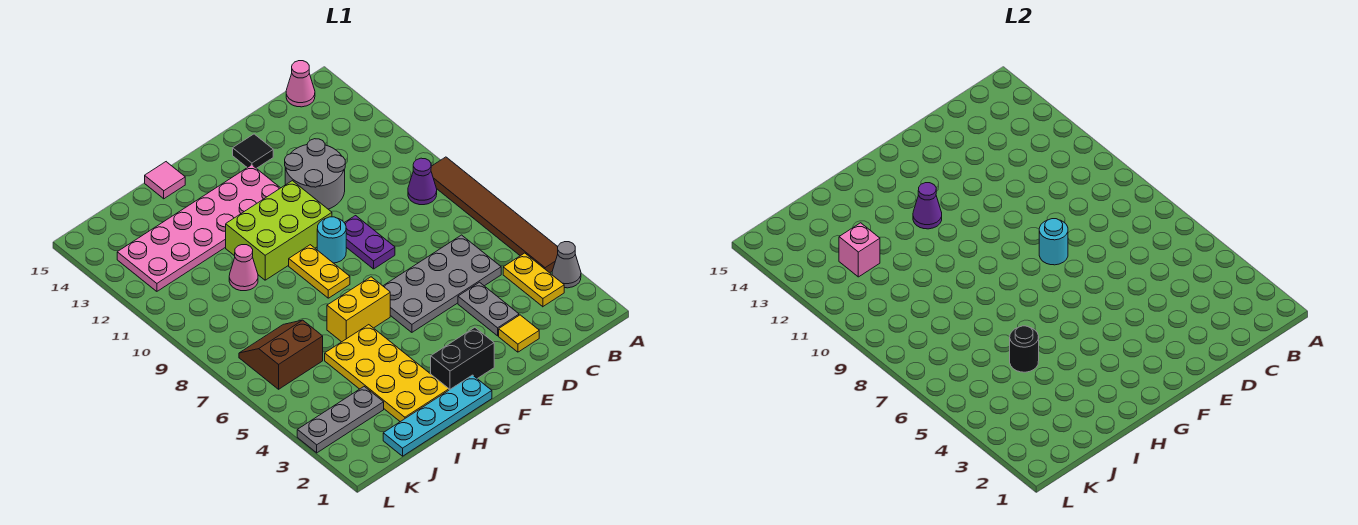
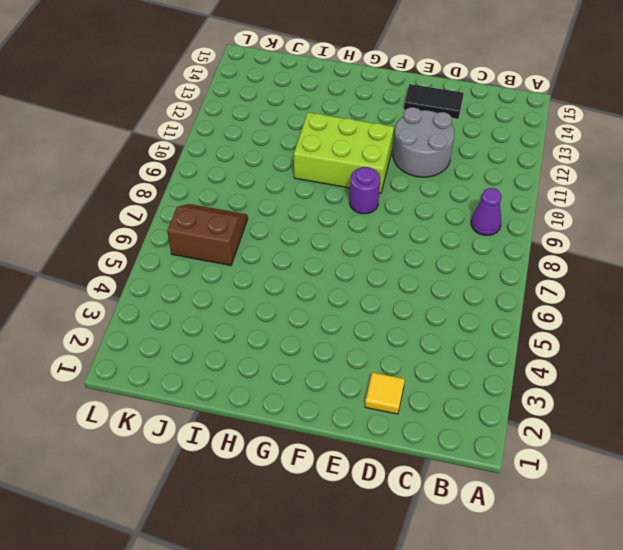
black tile D14:E14 level 1 -> black tile E14 level 1
purple round brick F9 level 1 -> cyan round brick F9 level 1
none -> grey cone A3 level 1
none -> brown tile A4:A9 level 1
none -> yellow plate B3:B4 level 1

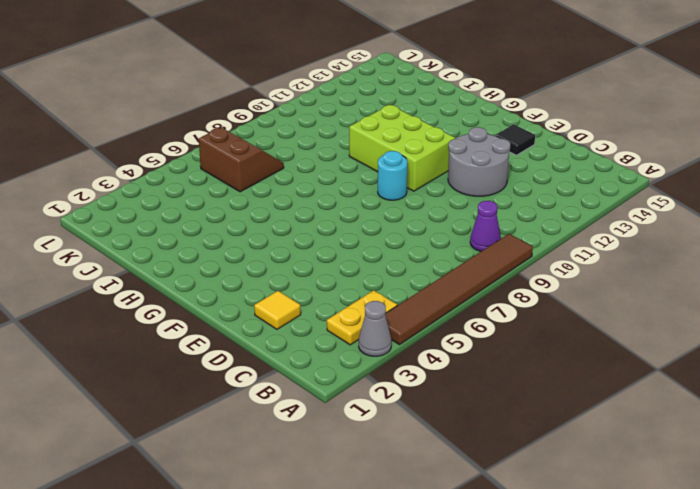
none -> pink cone B15 level 1
none -> grey plate C5:F6 level 1
none -> grey plate D3:D4 level 1

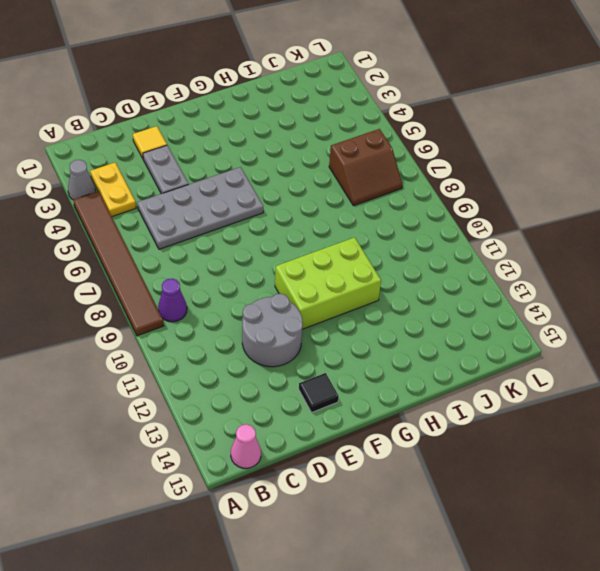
none -> purple plate E8:E9 level 1
none -> black brick F2:G2 level 1
none -> cyan round brick F9 level 1

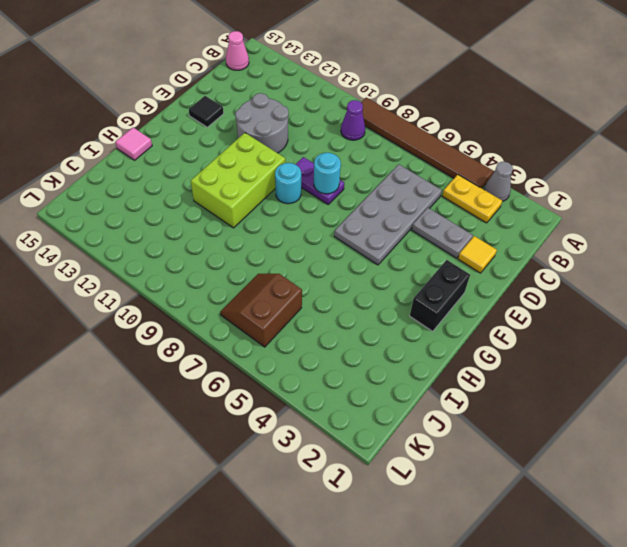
none -> pink plate F12:K13 level 1
none -> cyan plate G1:J1 level 1
none -> yellow brick G6:H6 level 1

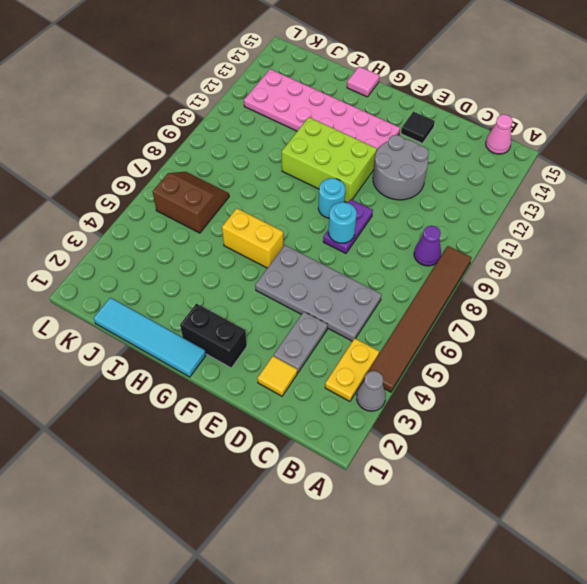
cyan tile G1:J1 level 1 -> cyan plate G1:J1 level 1
none -> yellow plate G8:G9 level 1
none -> yellow plate H2:I5 level 1
none -> pink cone I10 level 1

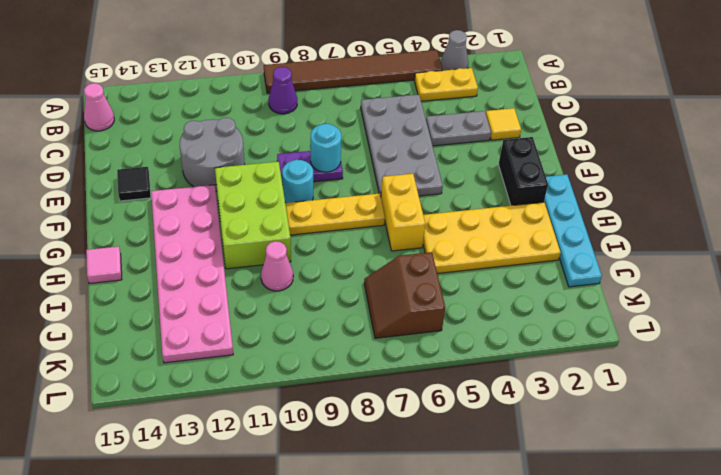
yellow plate G7:G9 level 1 -> yellow plate G8:G9 level 1
none -> grey plate J3:L3 level 1
none -> purple cone G12 level 2
none -> black round brick I5 level 2

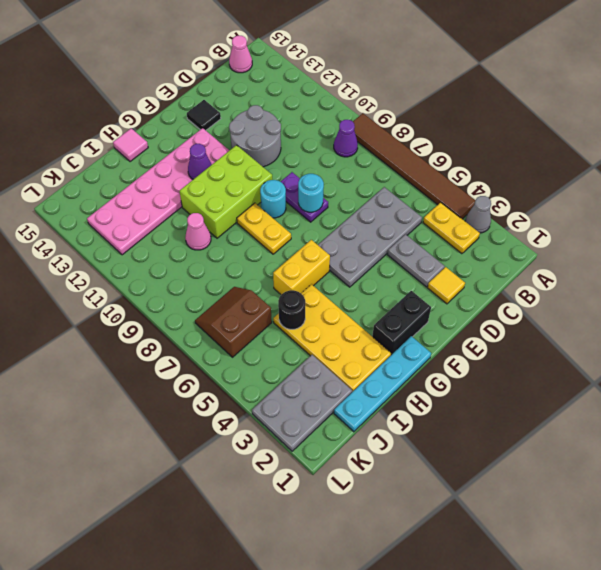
grey plate J2:L3 level 1 -> grey plate J3:L3 level 1
none -> pink brick J12 level 2

